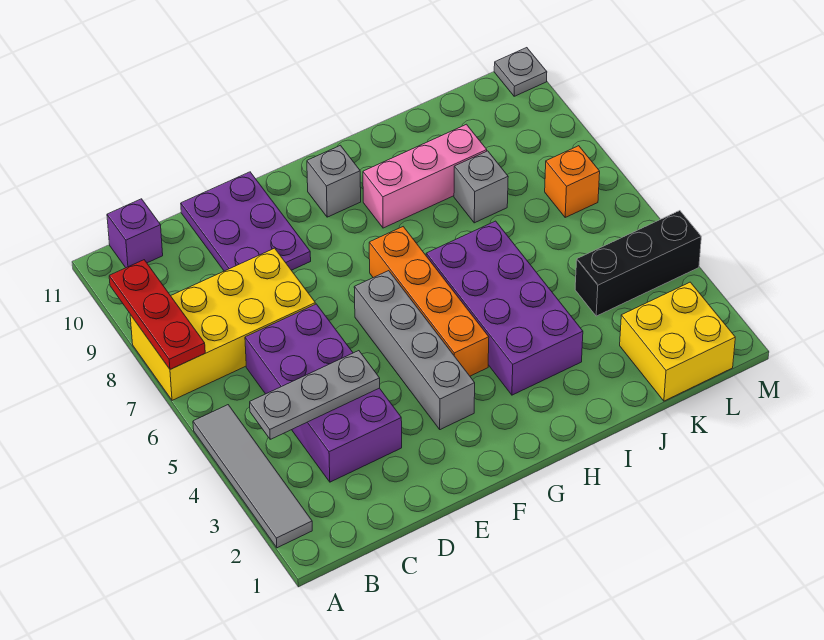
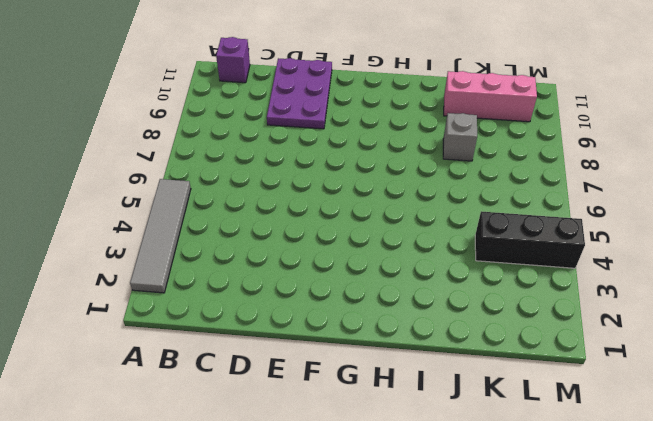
pink brick J10:L10 level 1 -> pink brick H9:J9 level 1
none -> yellow brick A7:D8 level 1
none -> purple brick C3:D6 level 1
none -> grey brick F3:F6 level 1

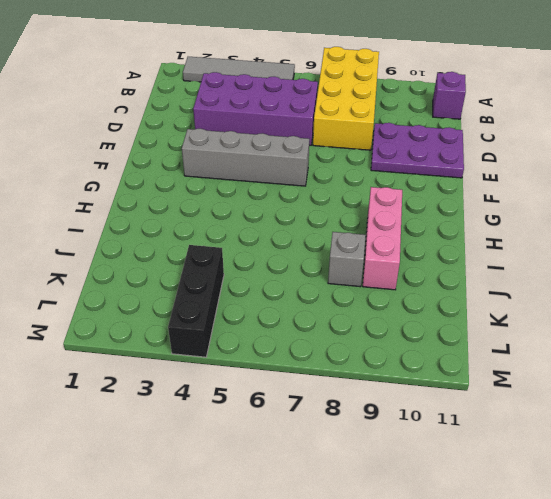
none -> orange brick G4:G7 level 1
none -> grey brick G10 level 1
none -> purple brick H3:I6 level 1

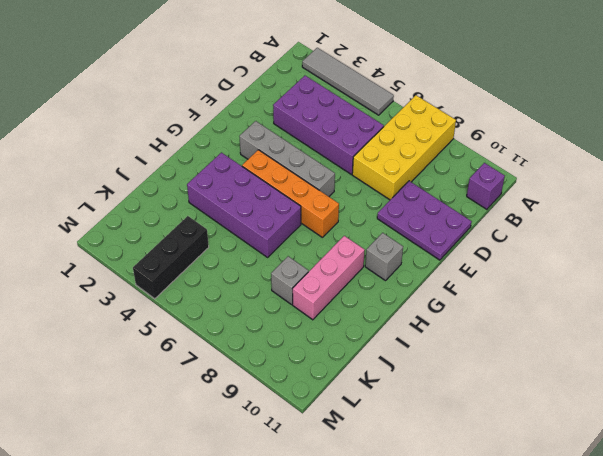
none -> yellow brick K1:L2 level 1
none -> orange brick L7 level 1
none -> grey plate M11 level 1

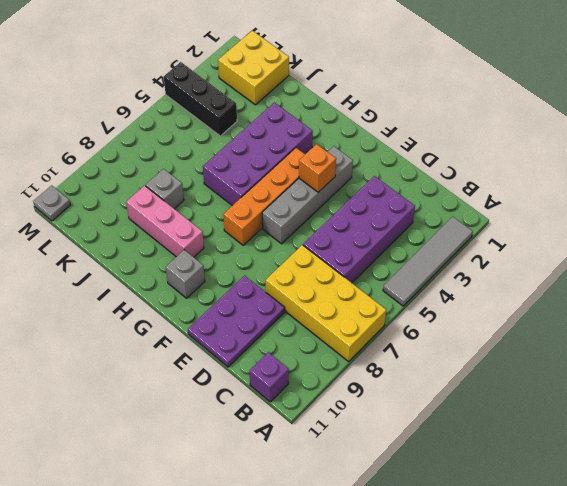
orange brick F4 level 2 -> orange brick L7 level 1
none -> red plate A7:A9 level 2
none -> grey plate B4:D4 level 2

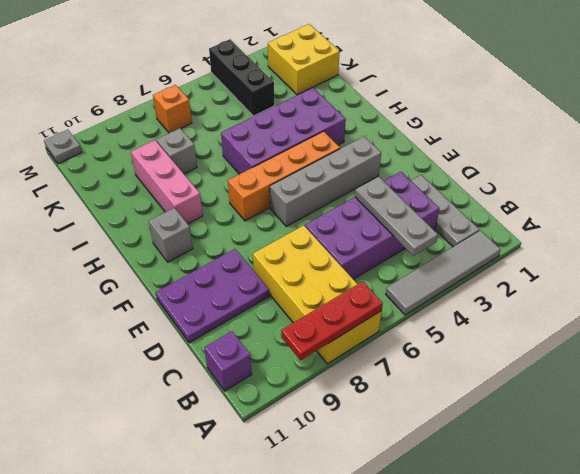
grey plate B2:D2 level 1 -> none

